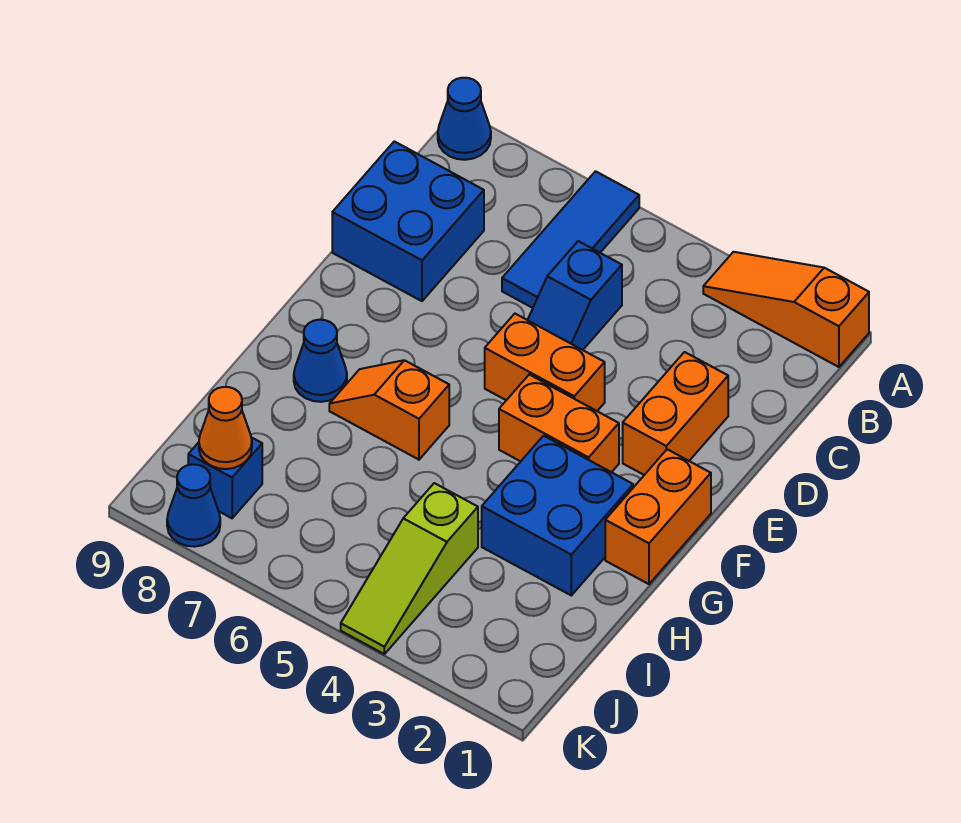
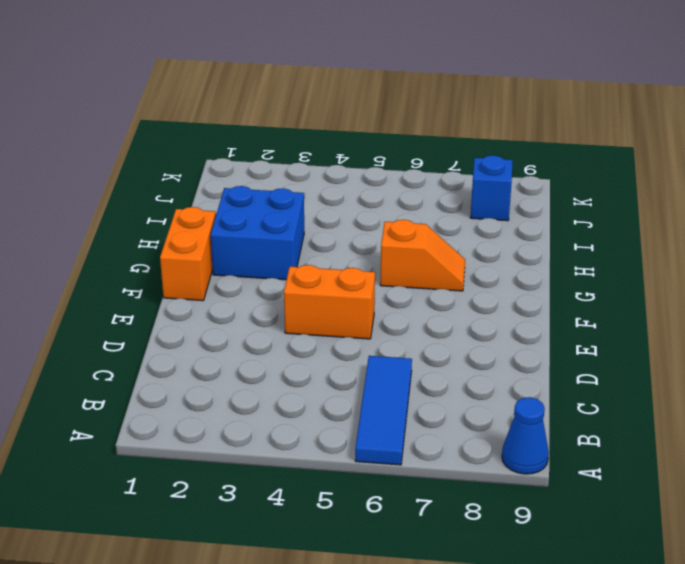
none -> orange slope A1:A3 level 1 top 1
none -> blue slope C5:D5 level 1 top C
none -> blue brick C8:D9 level 1

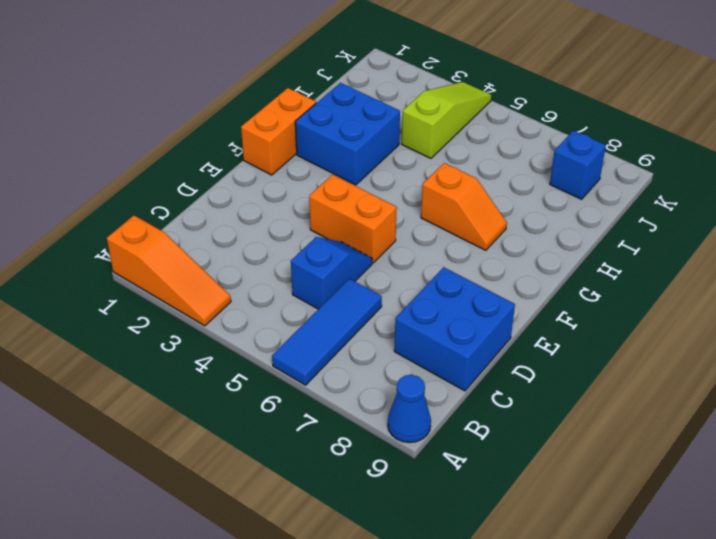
none -> orange brick D2:E2 level 1
none -> orange brick F3:F4 level 1
none -> blue cone G8 level 1

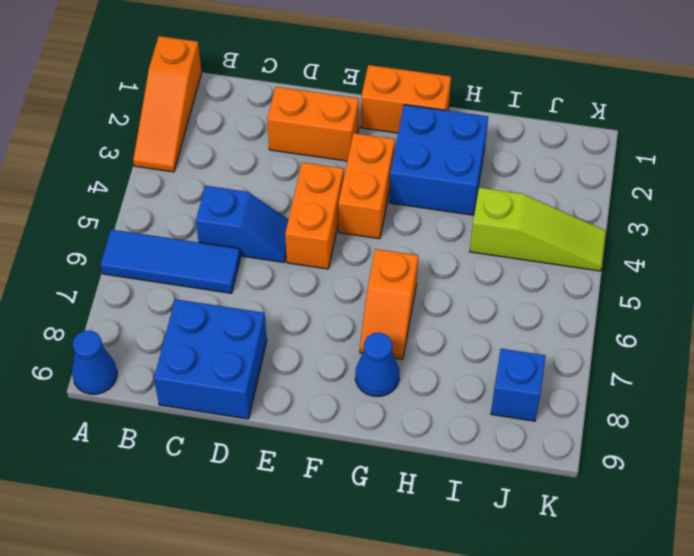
none -> blue cone K8 level 1
none -> orange cone J8 level 2

